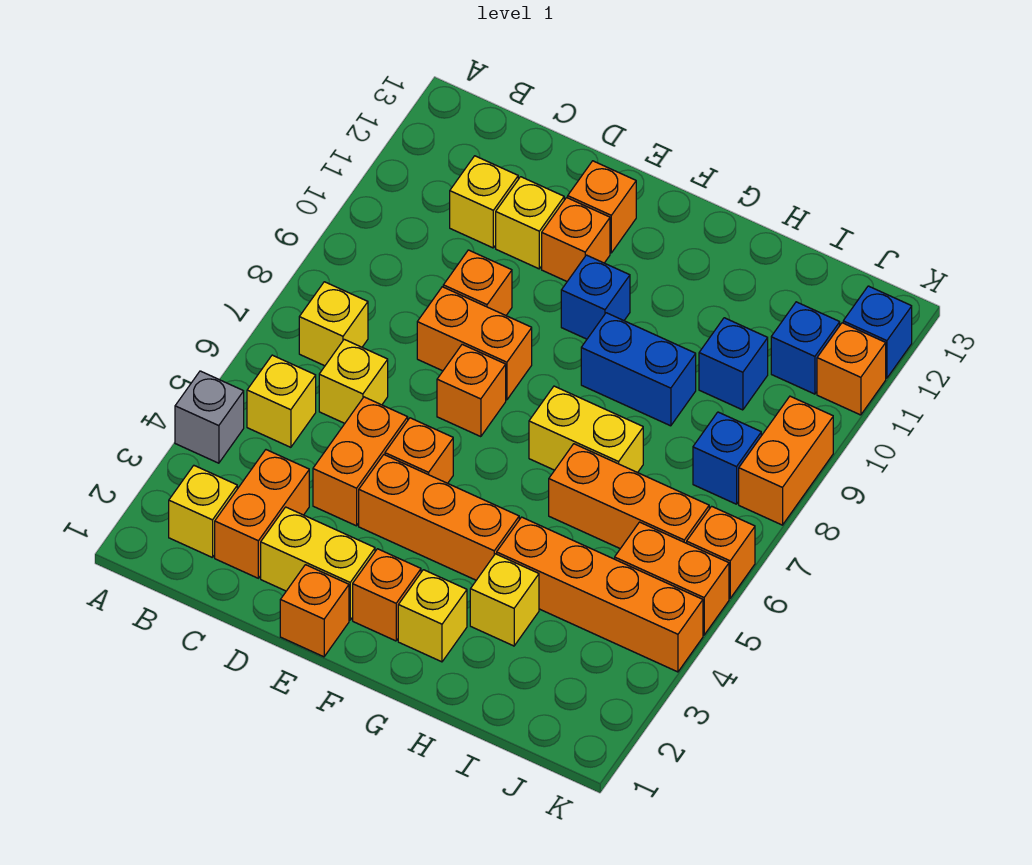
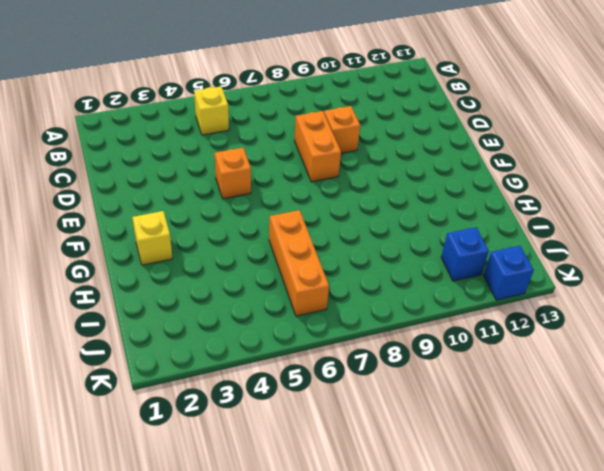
none -> grey brick A4 level 1
none -> yellow brick B2 level 1
none -> yellow brick B7 level 1
none -> orange brick C2:C3 level 1

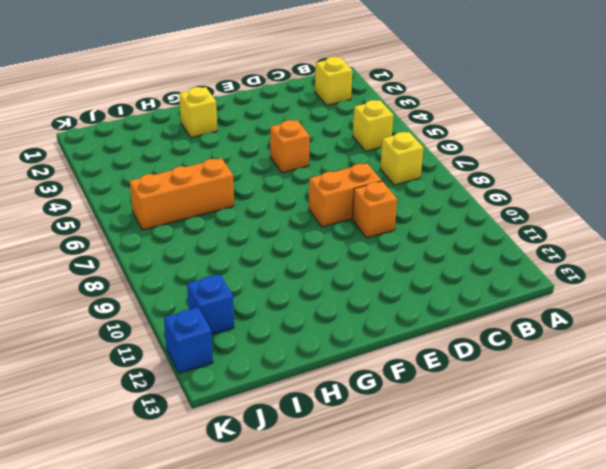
none -> grey brick A4 level 1
none -> orange brick C2:C3 level 1
none -> yellow brick C6 level 1
none -> yellow brick C11 level 1

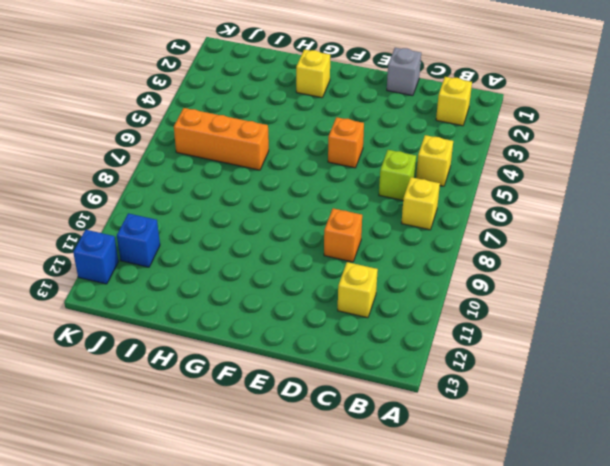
lime brick C6 level 1 -> yellow brick C6 level 1
grey brick D1 level 1 -> grey brick A4 level 1
none -> orange brick C2:C3 level 1
none -> yellow brick D2:E2 level 1
none -> orange brick D4:D5 level 1
none -> orange brick D8:E8 level 1

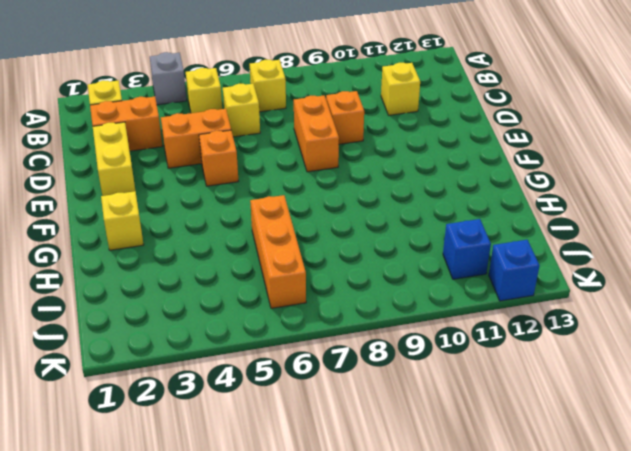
none -> yellow brick D11 level 1
none -> orange brick E1 level 1
none -> orange brick E4:G4 level 1
none -> orange brick E7 level 1

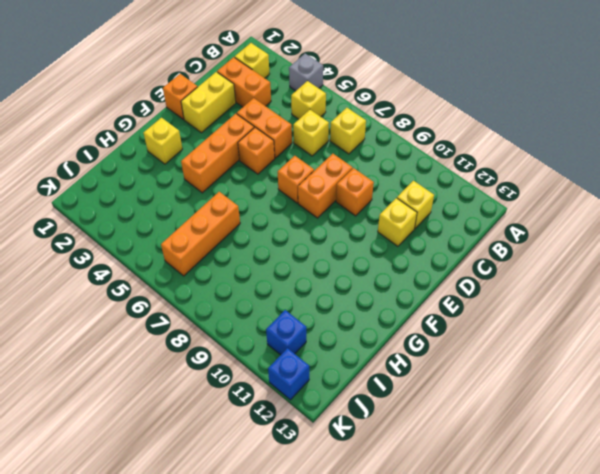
none -> orange brick E11 level 1
none -> orange brick E12 level 1
none -> orange brick F2 level 1
none -> blue brick F10 level 1

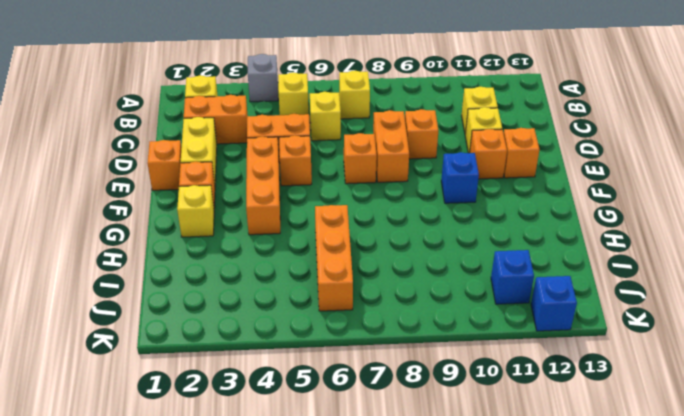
none -> yellow brick G7:H7 level 1
none -> blue brick G9:H9 level 1
none -> yellow brick H3 level 1
none -> orange brick H4:K4 level 1

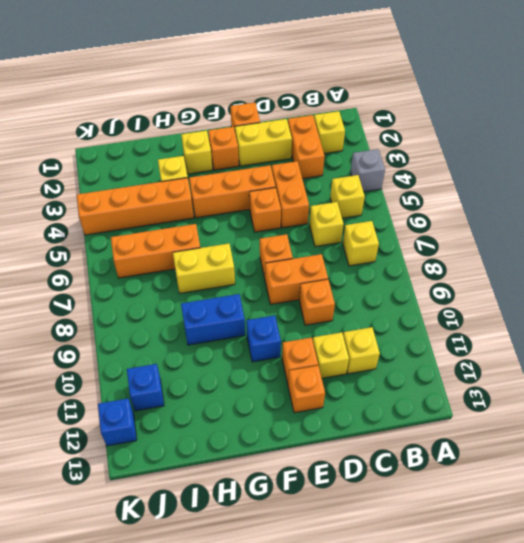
none -> blue brick I10 level 1
none -> orange brick J5:K5 level 1
none -> blue brick J8 level 1
none -> orange brick K6 level 1

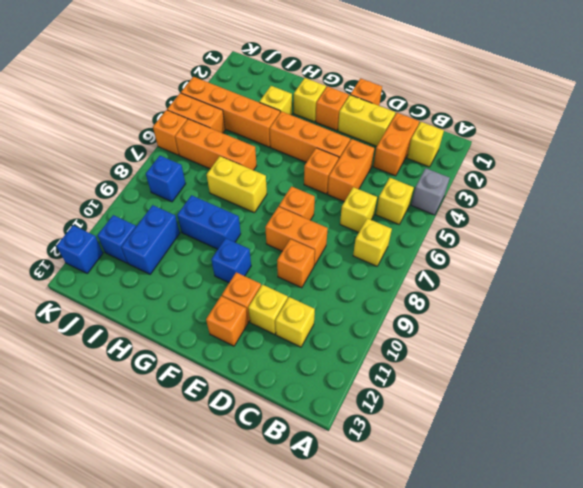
blue brick I10:I11 level 1 -> blue brick I10 level 1
none -> orange brick K8:K9 level 1
none -> orange brick K11 level 1

